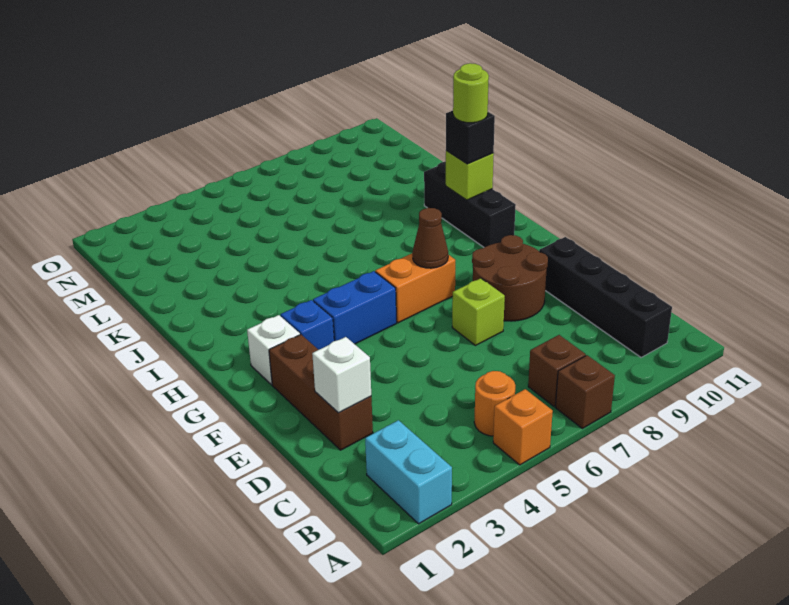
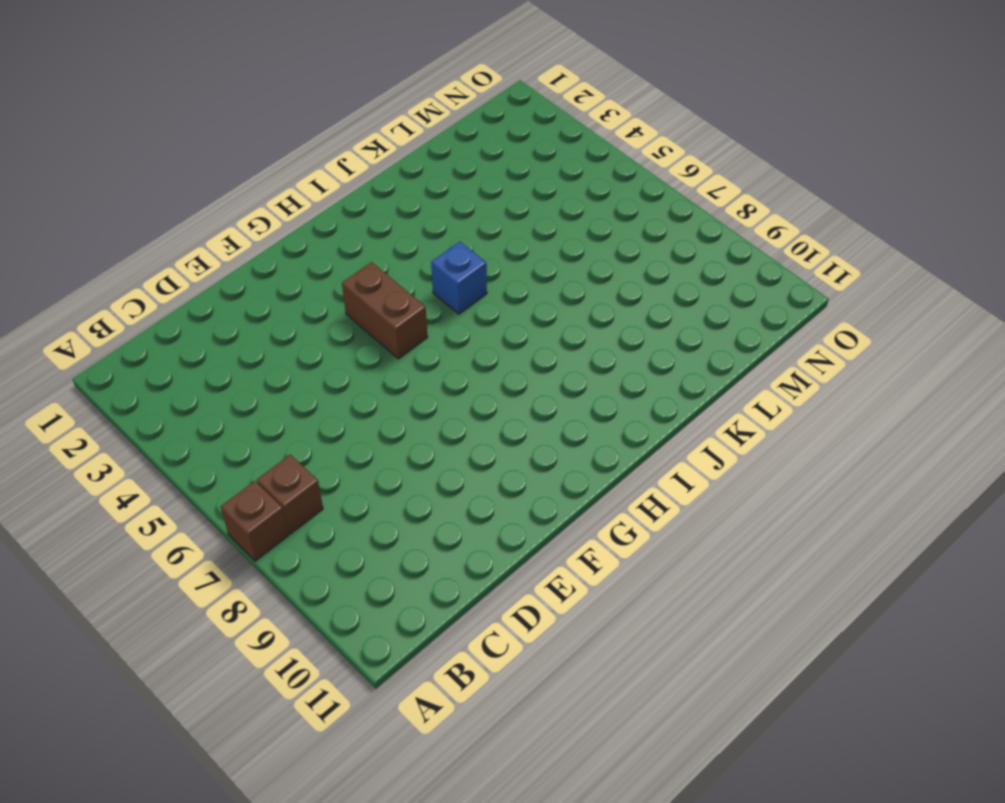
brown brick G4:G5 level 1 -> blue brick G4:G5 level 1
blue brick I5 level 1 -> blue brick G3 level 1
none -> cyan brick A2:B2 level 1
none -> orange brick A5 level 1
none -> orange round brick B5 level 1

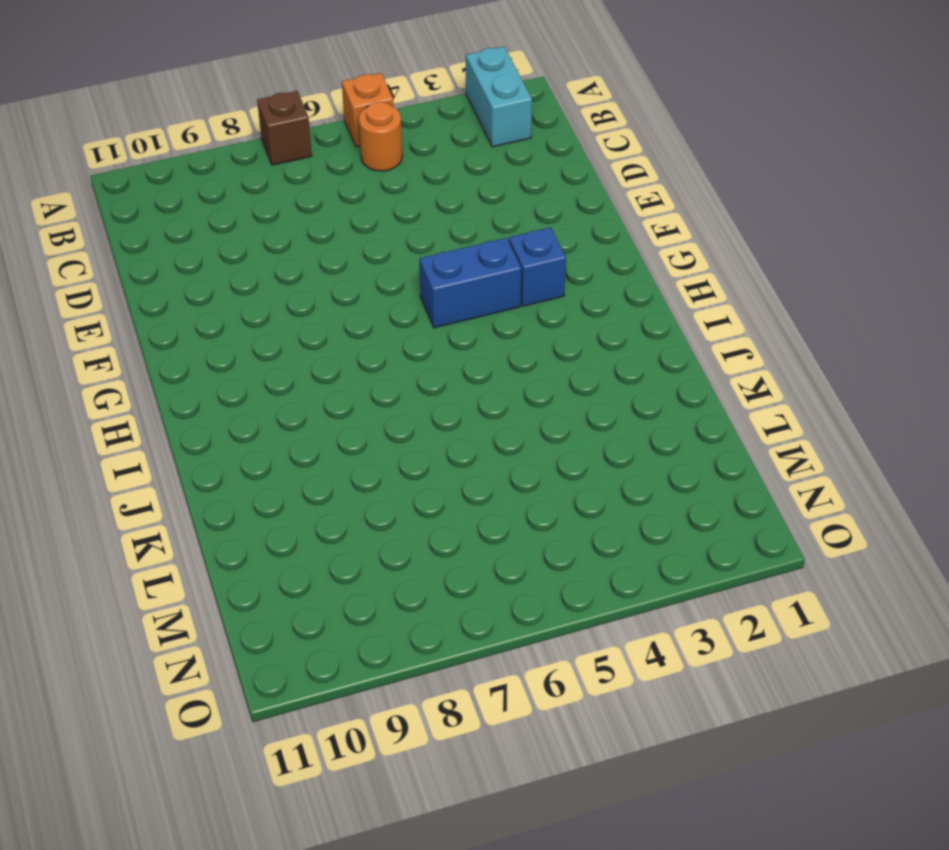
none -> brown brick B7 level 1
none -> black brick B10:E10 level 1
none -> brown brick D2:F2 level 1

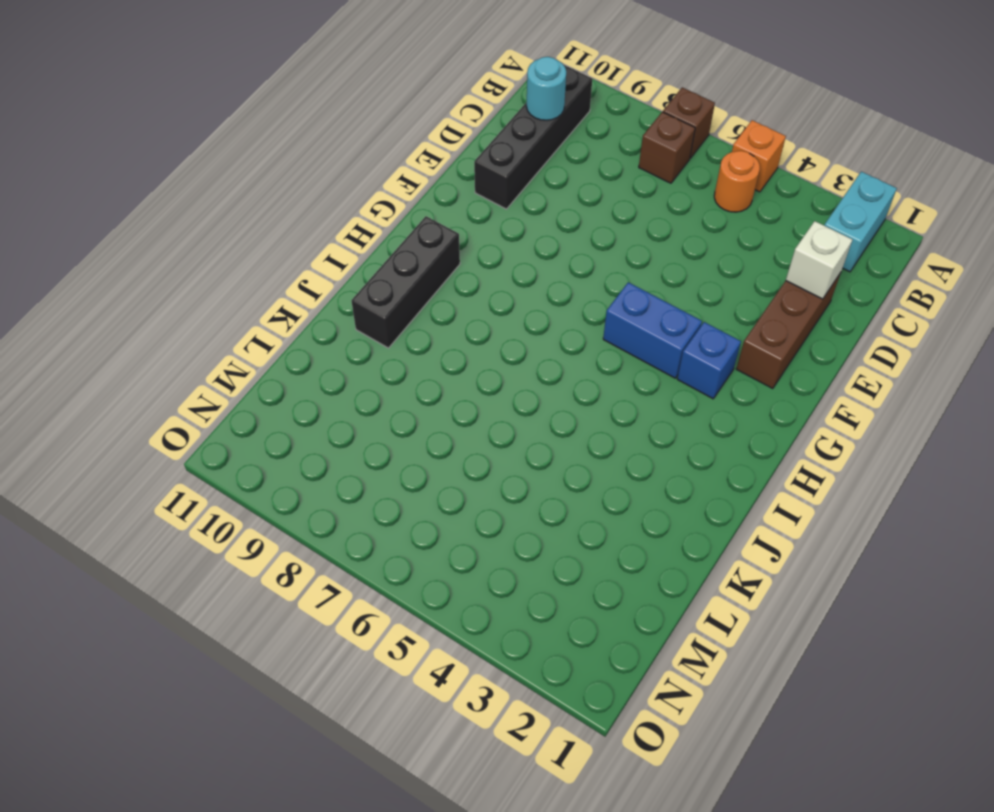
cyan round brick C10 level 2 -> none
none -> lime brick E7 level 1
none -> brown round brick E8:F9 level 1
none -> white brick G2 level 1

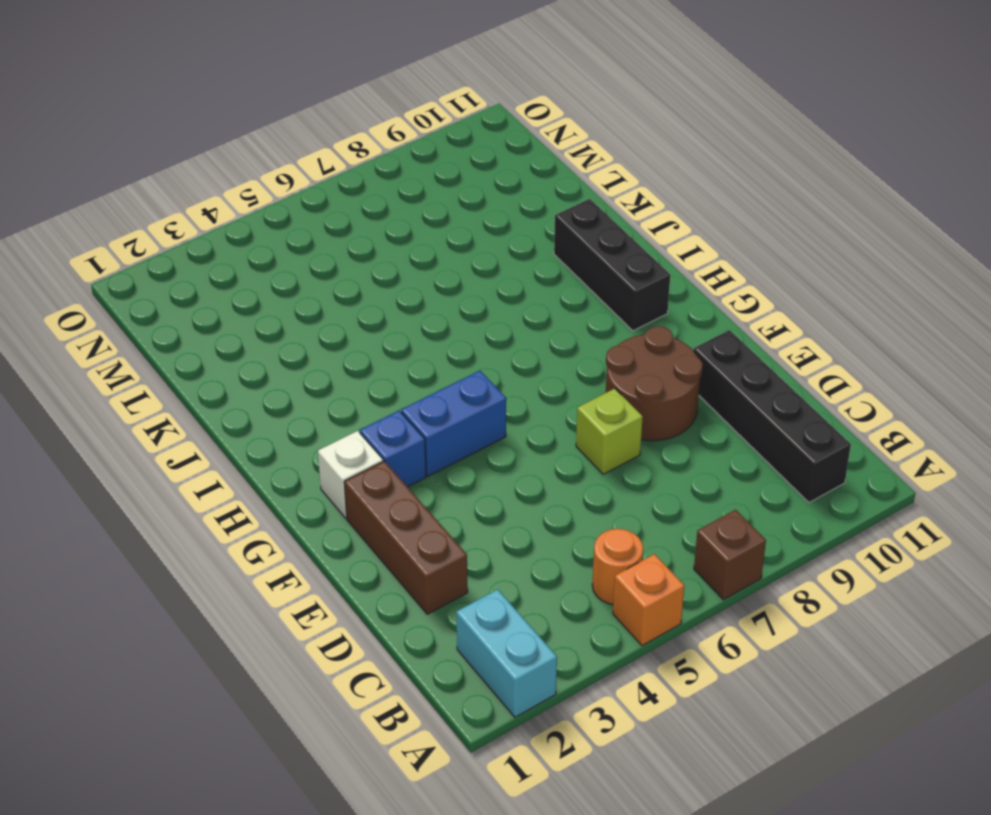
none -> brown brick B7 level 1
none -> orange brick G6:G7 level 1
none -> white brick D2 level 2

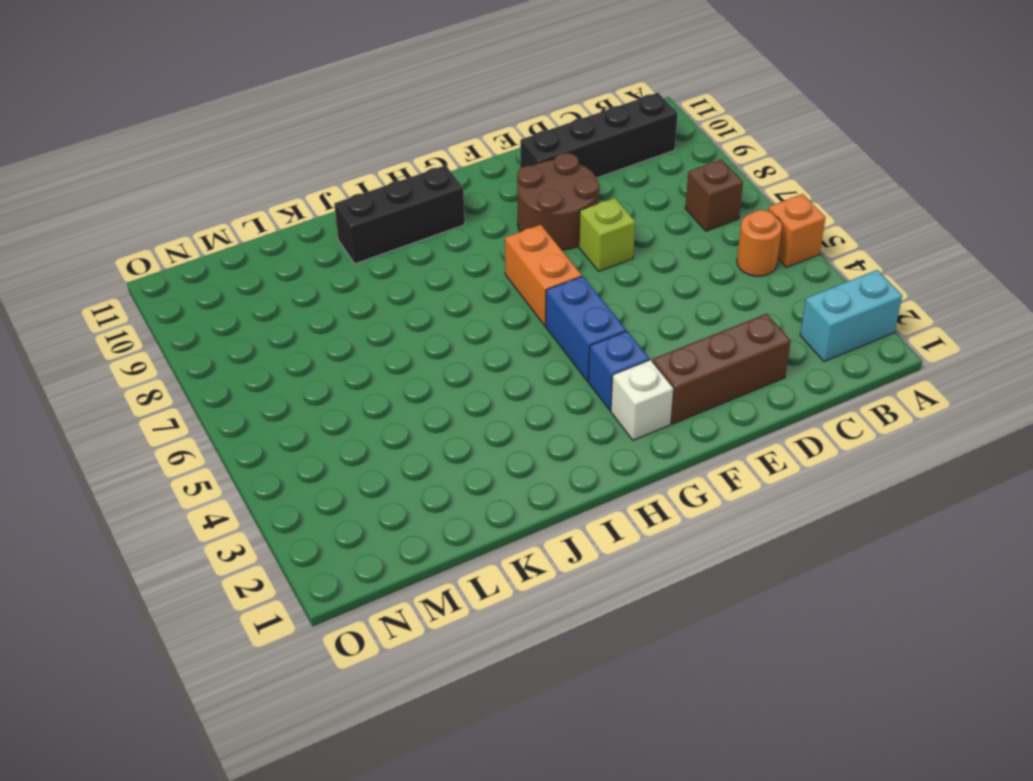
none -> brown brick A7 level 1
none -> white brick D2 level 2
none -> brown cone G7 level 2

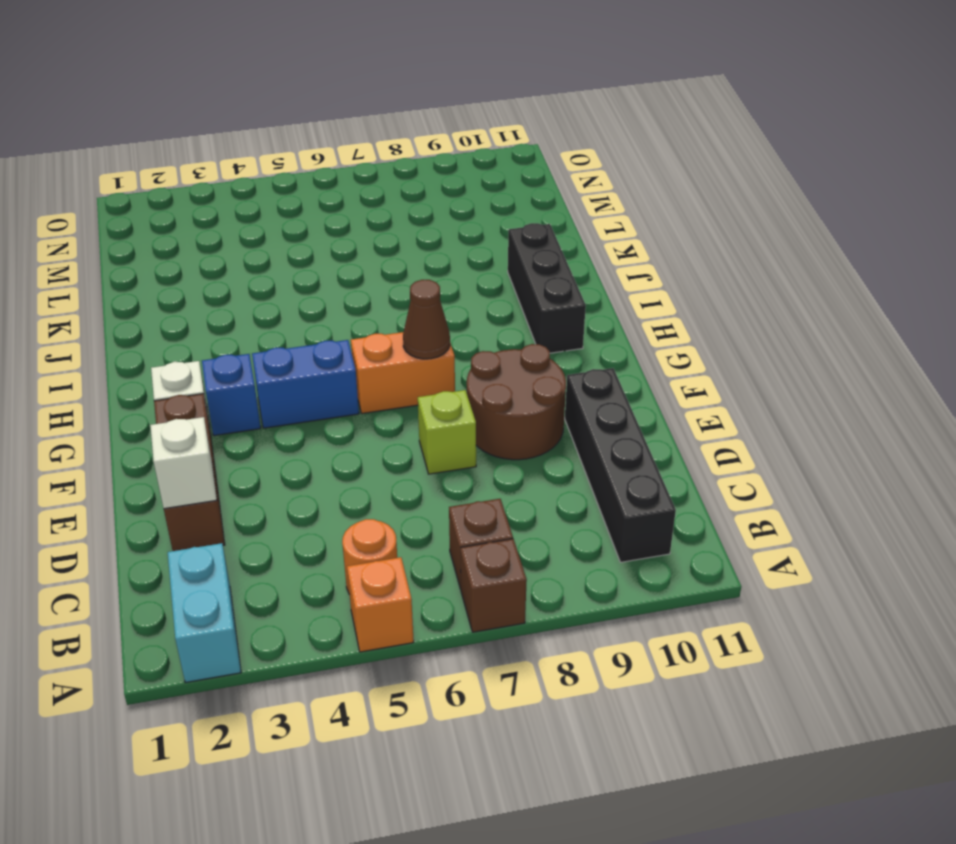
none -> lime brick I10 level 2
none -> black brick I10 level 3
none -> lime round brick I10 level 4

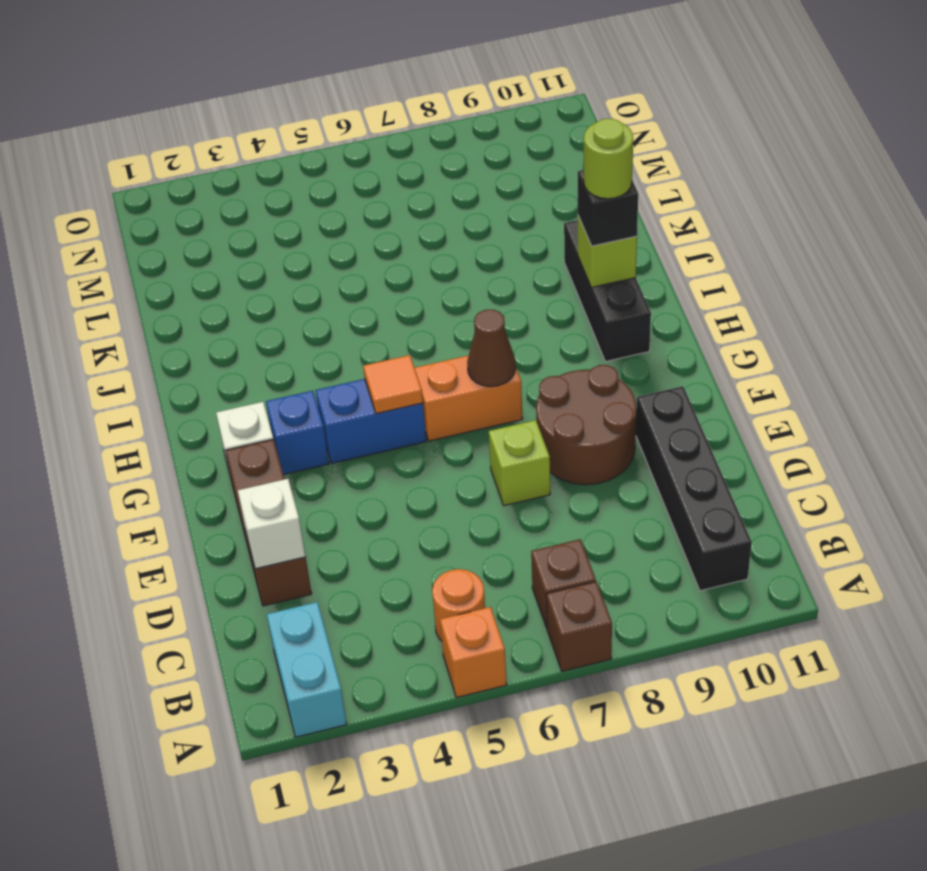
orange tile G5 level 2 -> none

